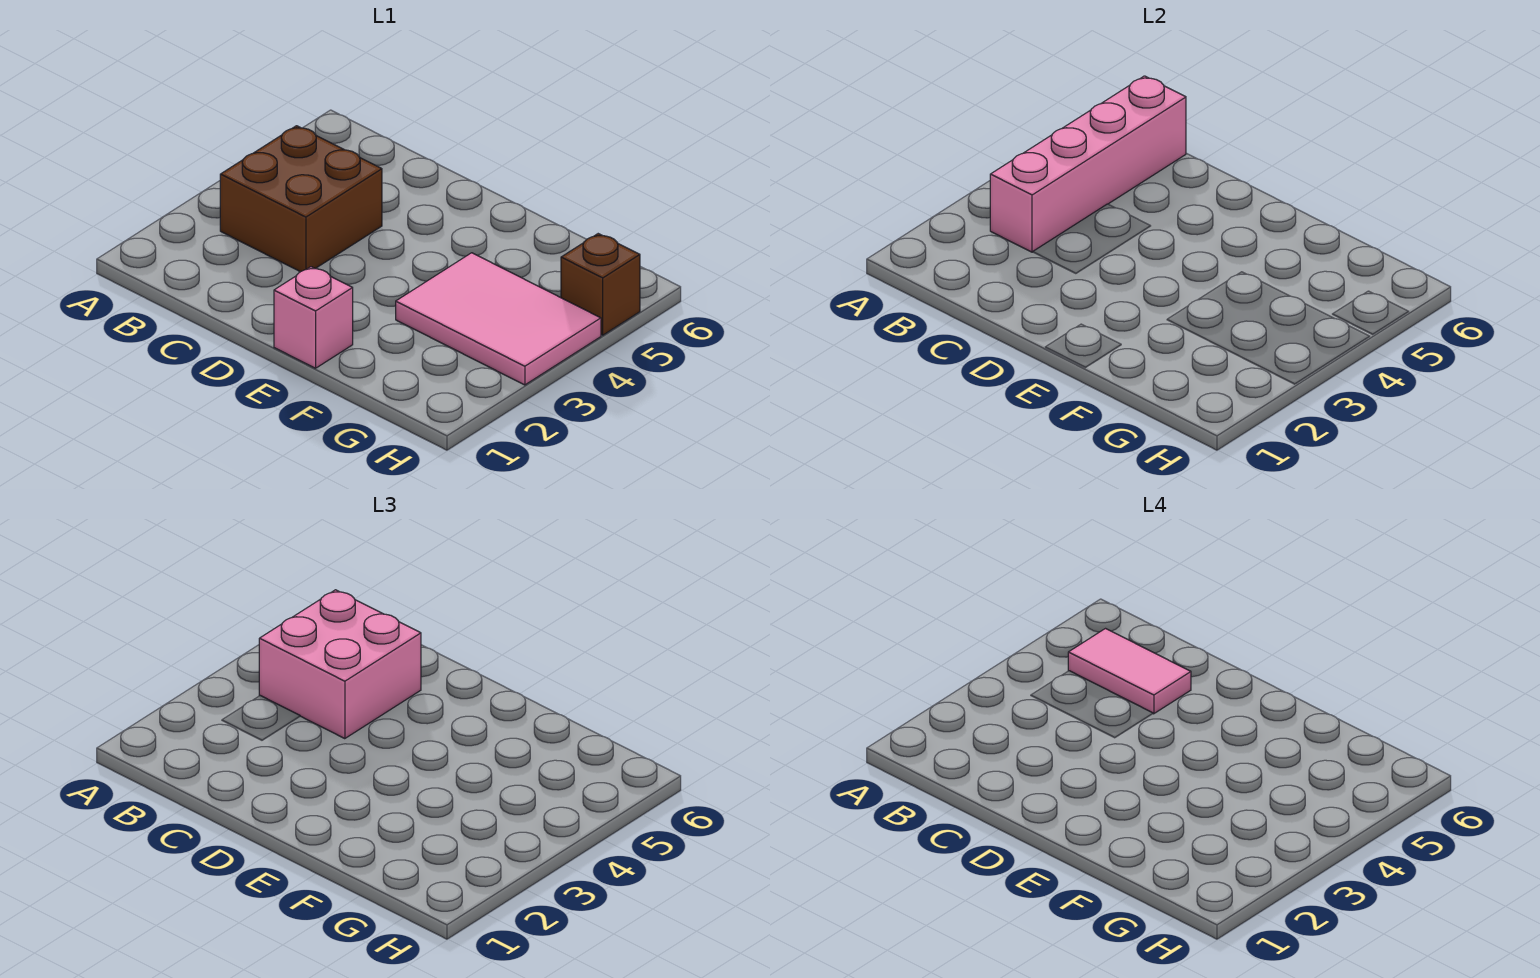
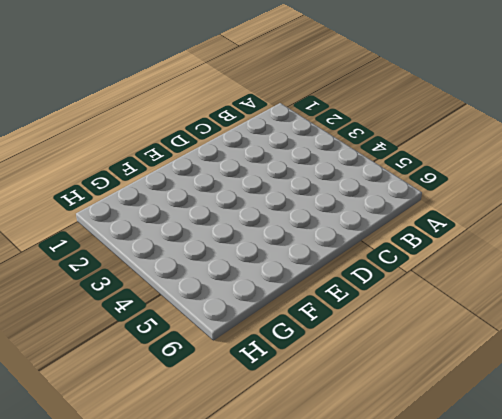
none -> brown brick B3:C4 level 1
none -> pink brick E1 level 1

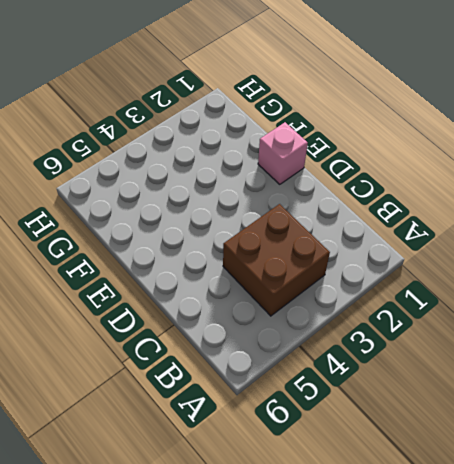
none -> pink tile F3:H4 level 1
none -> brown brick H5 level 1

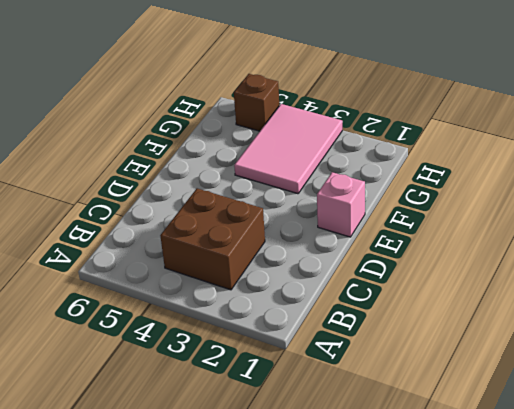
none -> pink brick B3:B6 level 2
none -> pink brick B4:C5 level 3

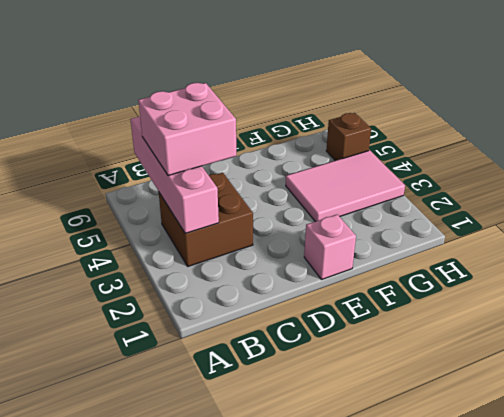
none -> pink tile B5:C5 level 4

